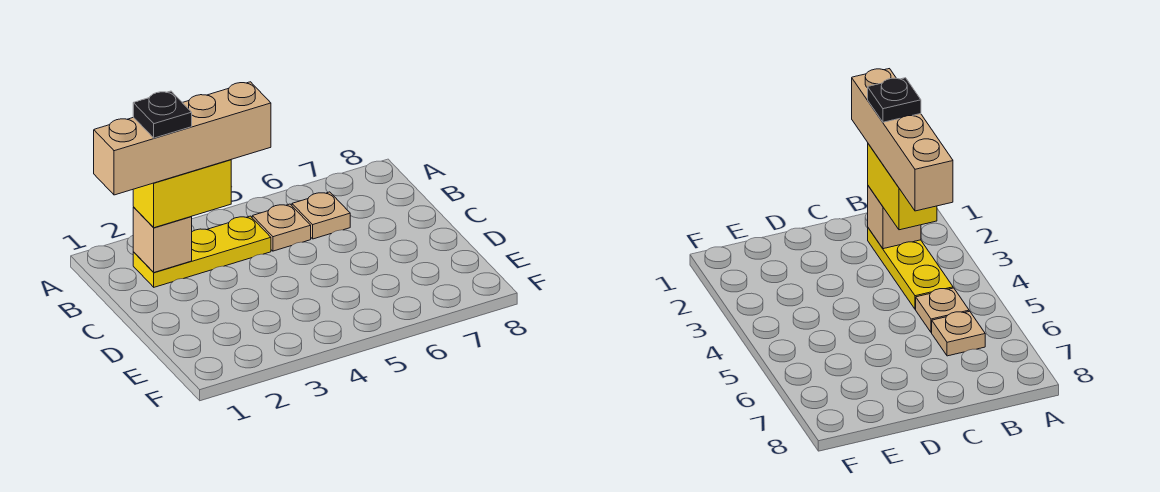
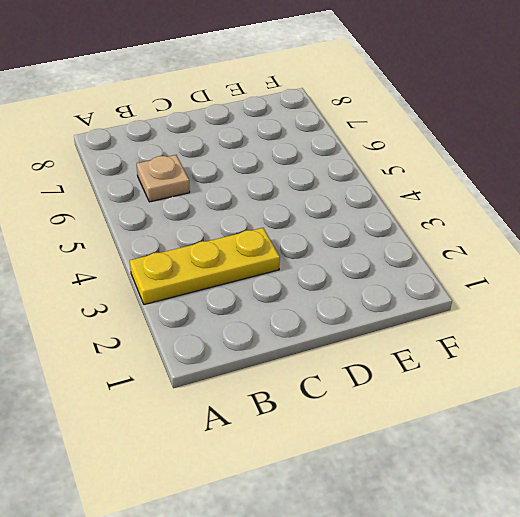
yellow plate A3:C3 level 1 -> yellow plate B2:B4 level 1
none -> tan plate B5 level 1
none -> tan brick B2 level 2

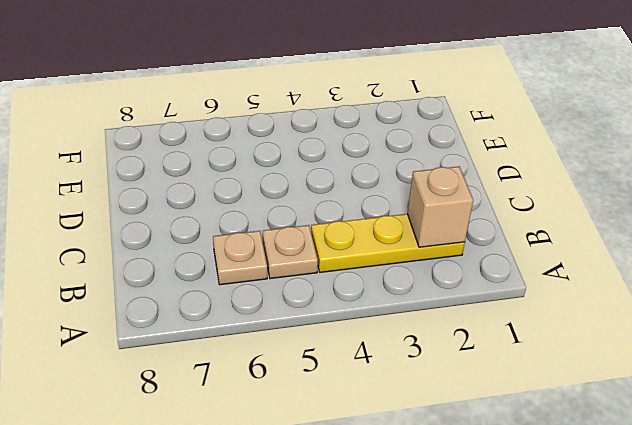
none -> yellow brick B2:B3 level 3
none -> tan brick B1:B4 level 4

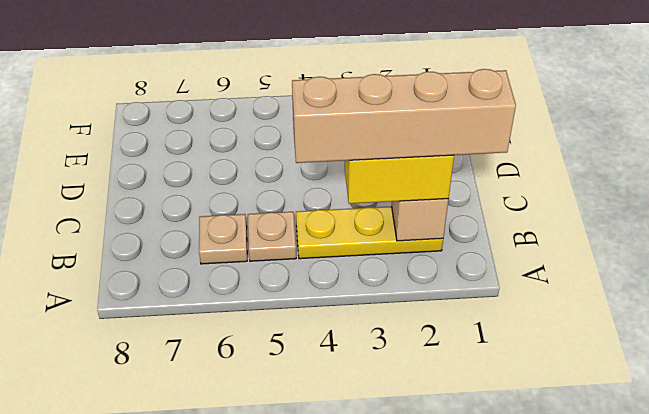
none -> black plate B2 level 5

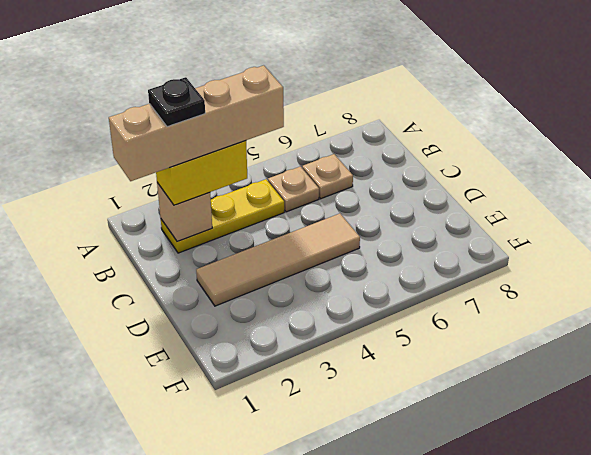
tan tile D2:D5 level 1 -> none

